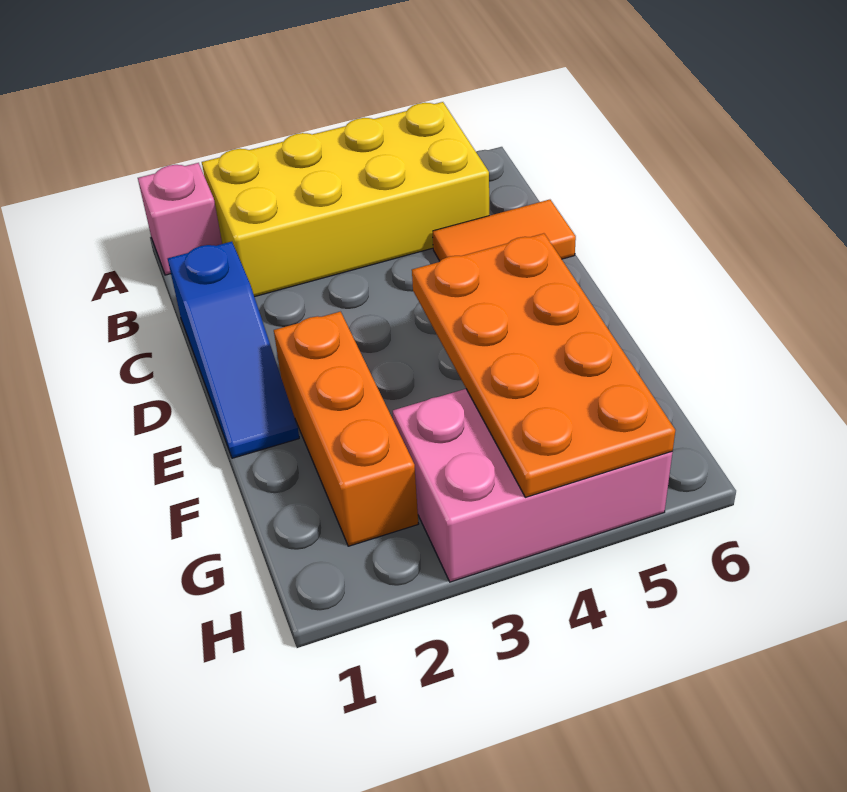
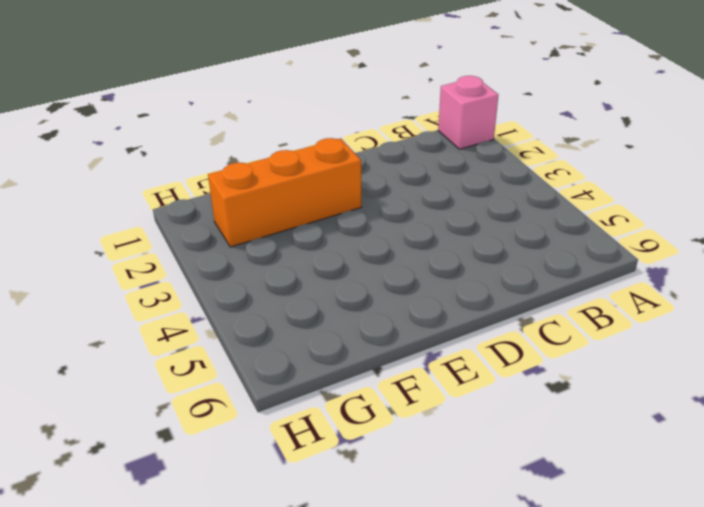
none -> yellow brick A2:B5 level 1
none -> blue slope C1:E1 level 1 top C

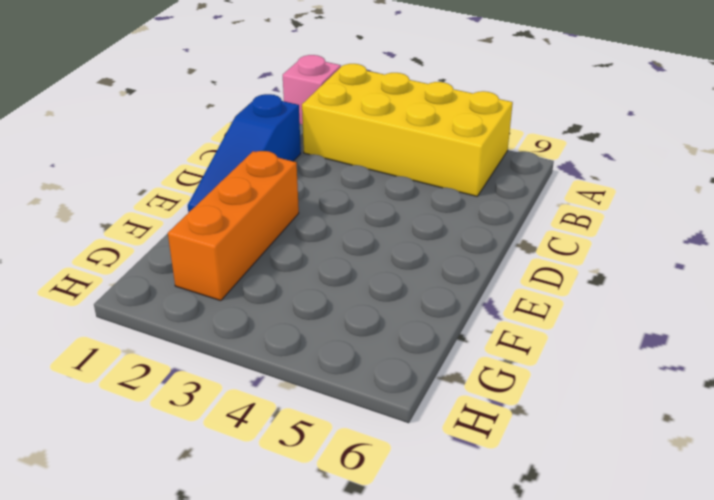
none -> orange tile C5:C6 level 1
none -> pink brick G3:H5 level 1

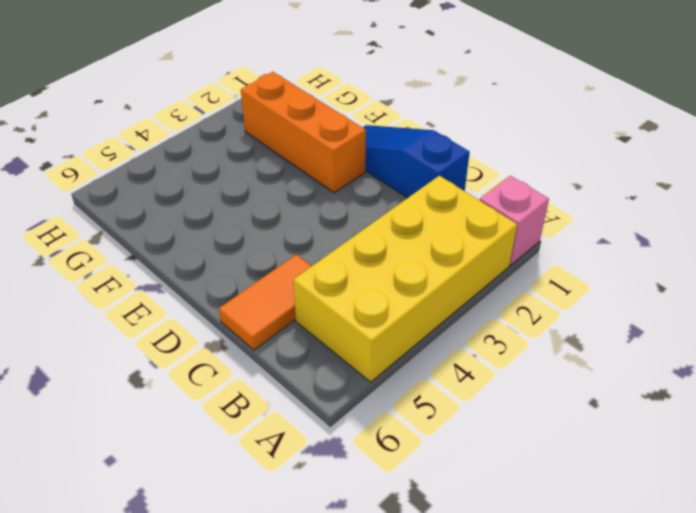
none -> pink brick G3:H5 level 1
none -> orange plate E4:H5 level 2

